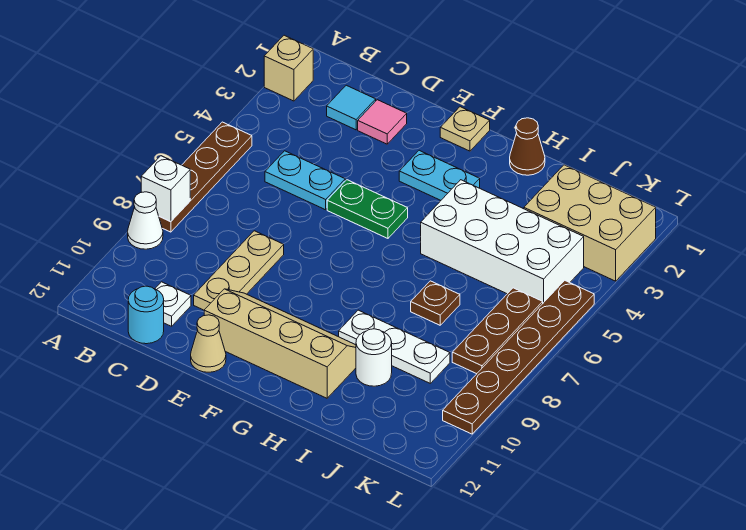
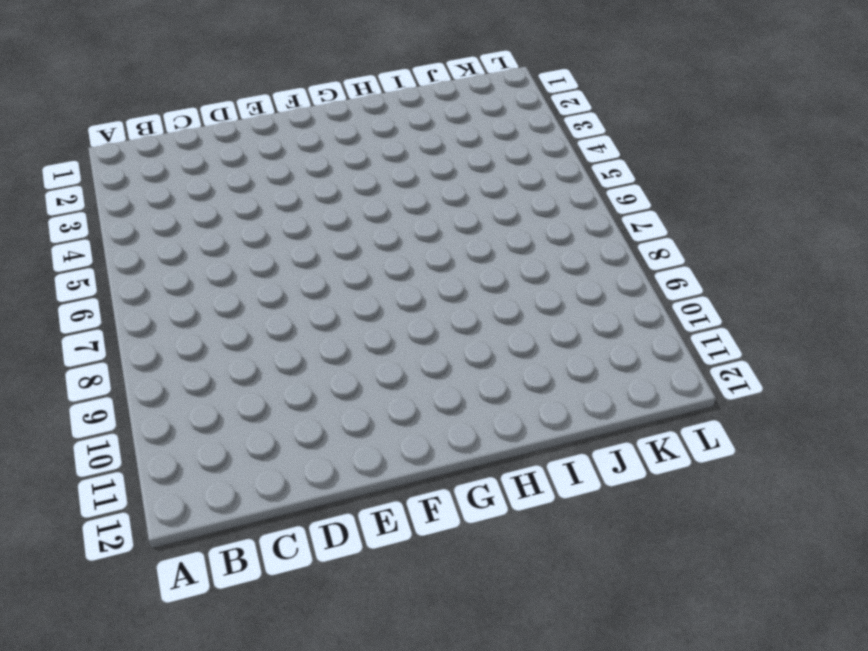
none -> tan brick A2 level 1
none -> brown plate A5:A8 level 1
none -> white cone A9 level 1

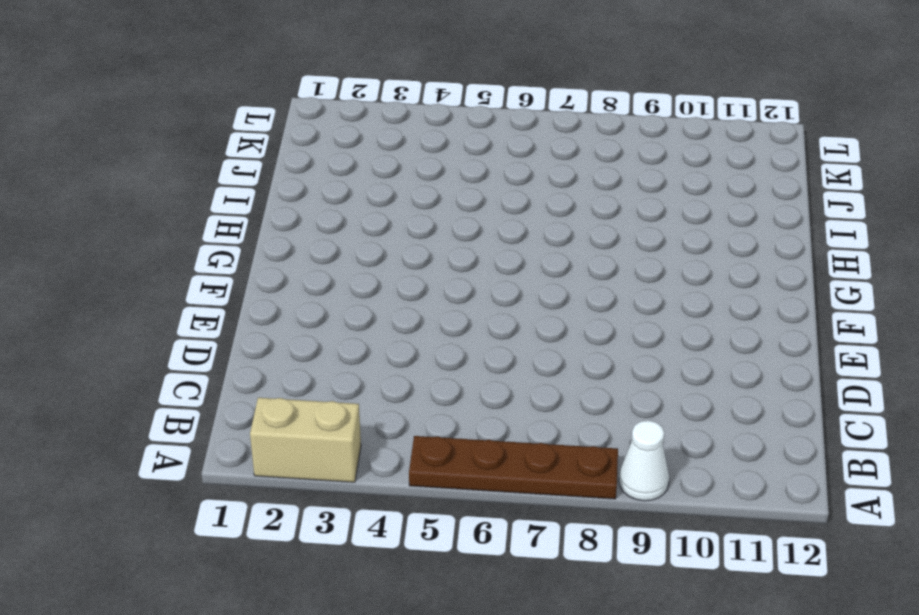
tan brick A2:A3 level 1 -> tan brick A2 level 1
none -> cyan tile C2 level 1
none -> cyan plate C5:D5 level 1
none -> white plate C11 level 1

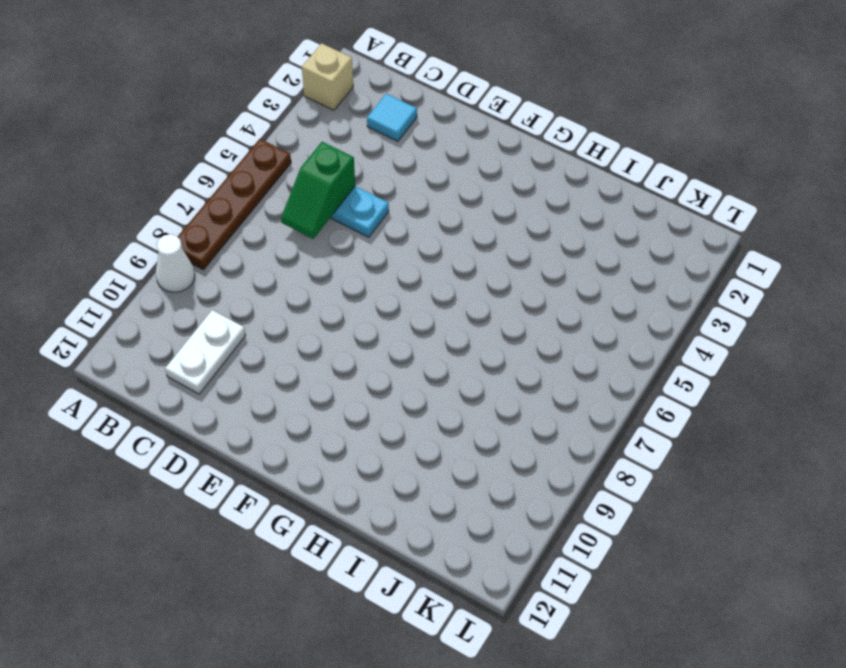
green slope C5:C6 level 2 top 5 -> none
white plate C10:C11 level 1 -> white plate C11 level 1
none -> cyan round brick C12 level 1
none -> pink tile D2 level 1
none -> tan plate D8:D10 level 1

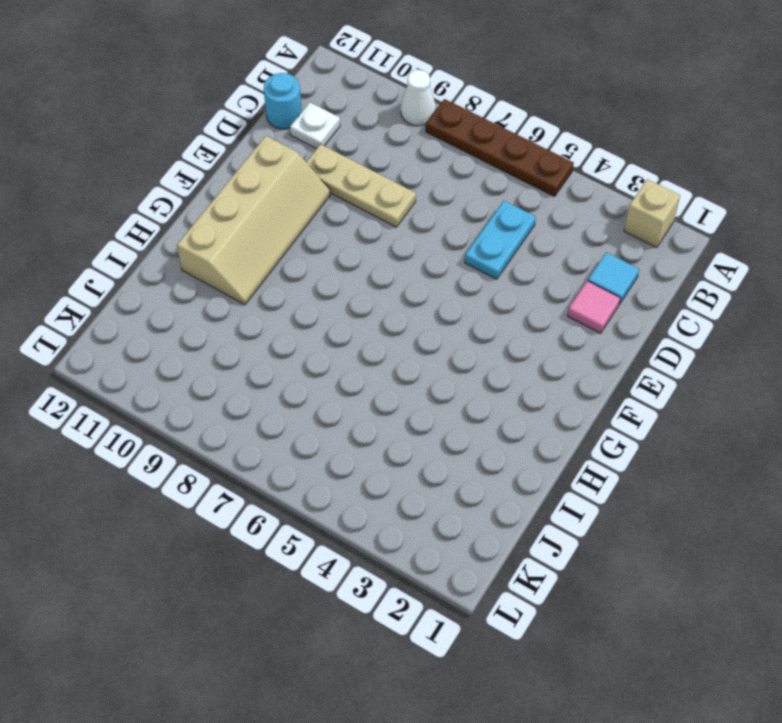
none -> green plate E5:F5 level 1
none -> tan cone E12 level 1
none -> tan plate F1 level 1

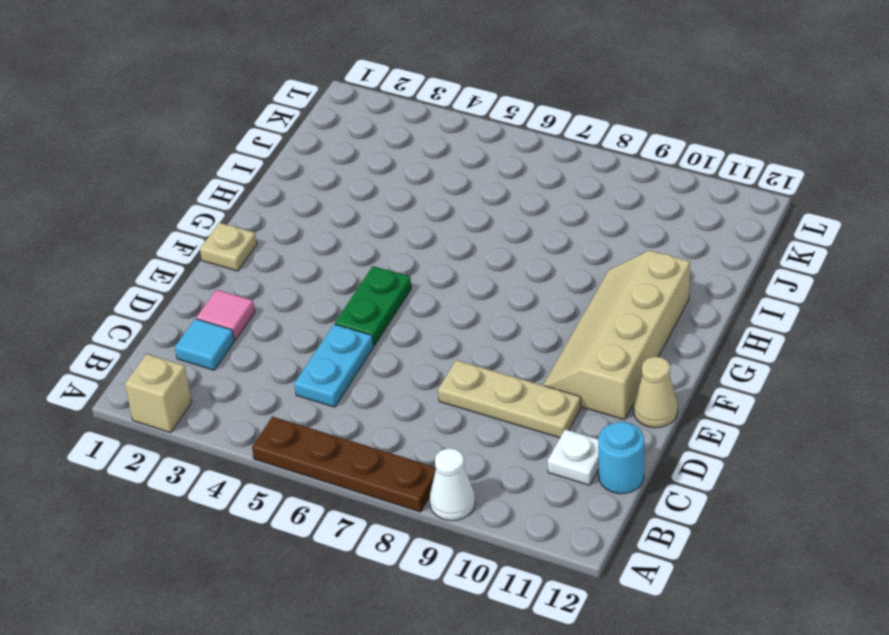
none -> cyan plate F3:G3 level 1
none -> brown cone H1 level 1
none -> white brick H4:K5 level 1

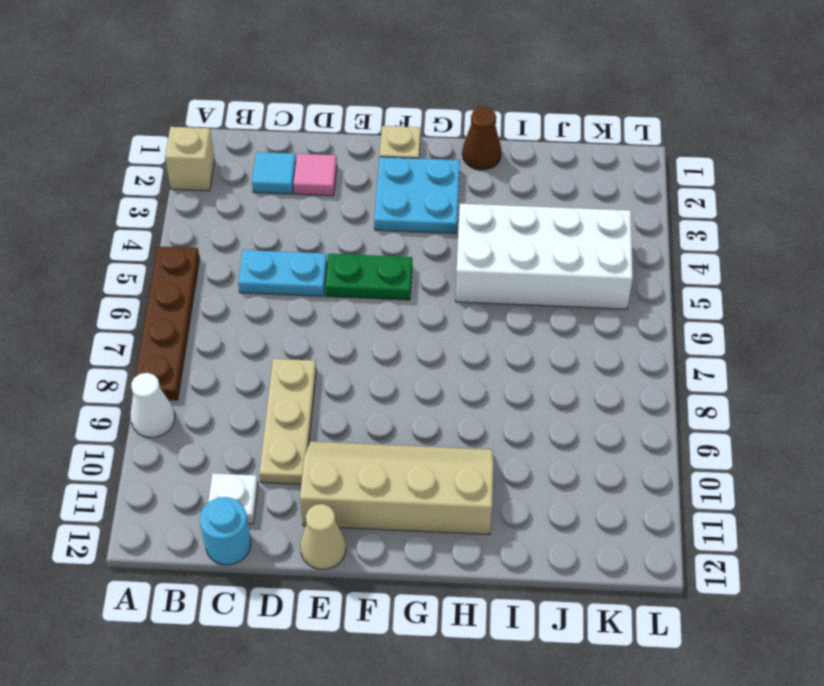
cyan plate F2:G3 level 1 -> cyan plate F3:G3 level 1
none -> white plate H9:J9 level 1
none -> brown plate I7 level 1
none -> white round brick I10 level 1

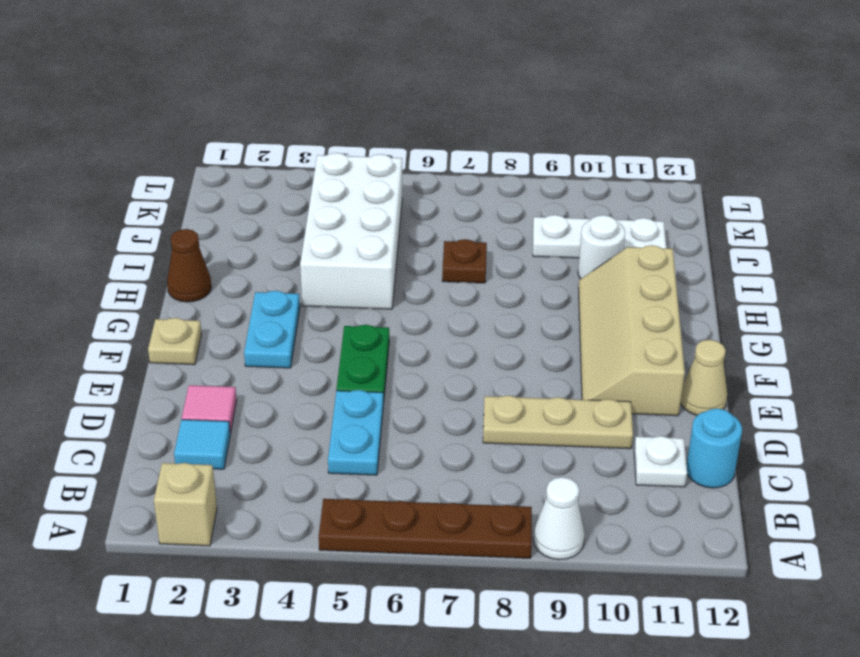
white plate J9:J11 level 1 -> white plate H9:J9 level 1
none -> tan brick J2:L3 level 1
none -> brown plate K6:K8 level 1
none -> brown plate L5:L10 level 1

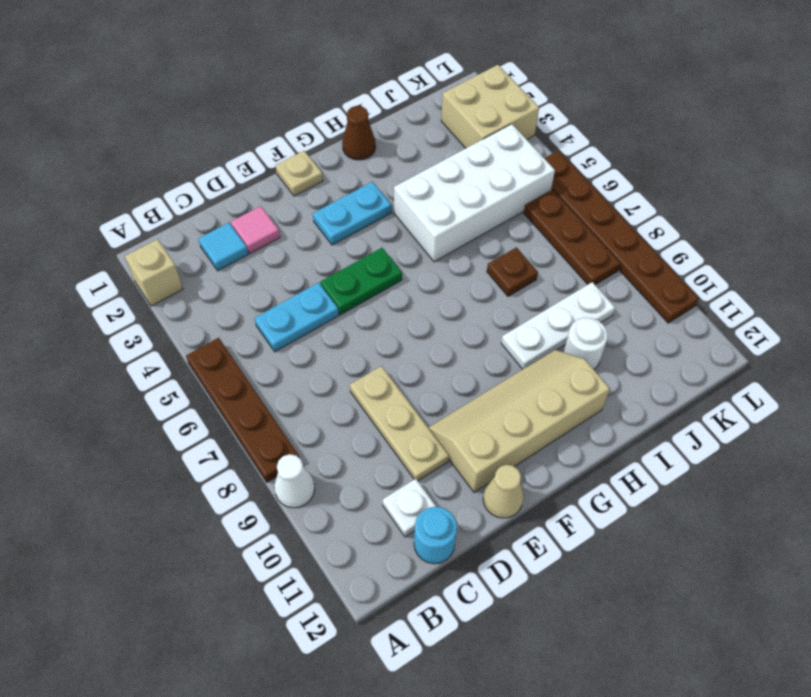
tan brick K2:L3 level 1 -> tan brick J2:L3 level 1
none -> white brick A8 level 2

